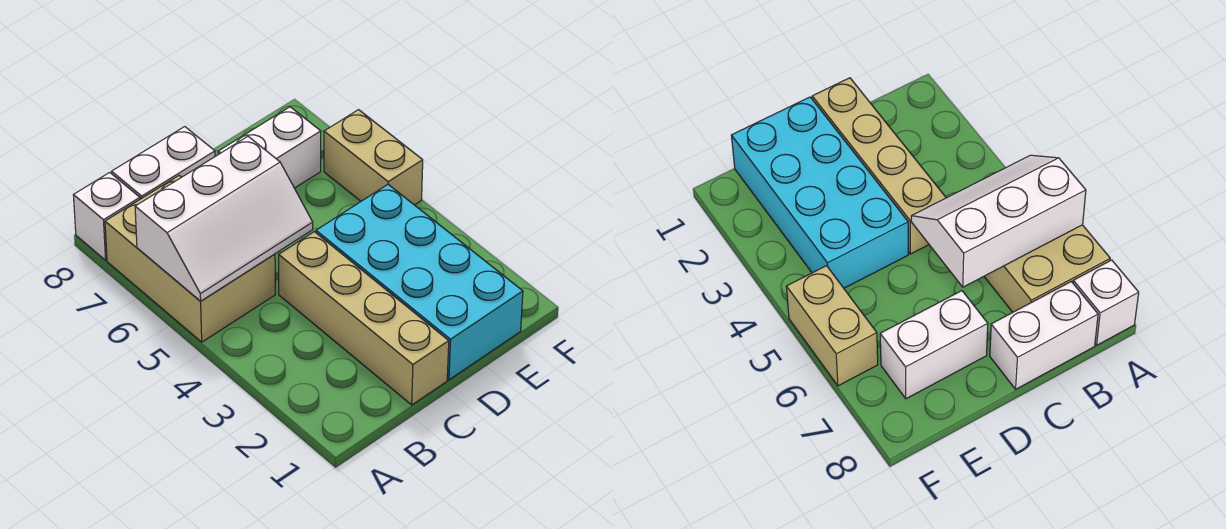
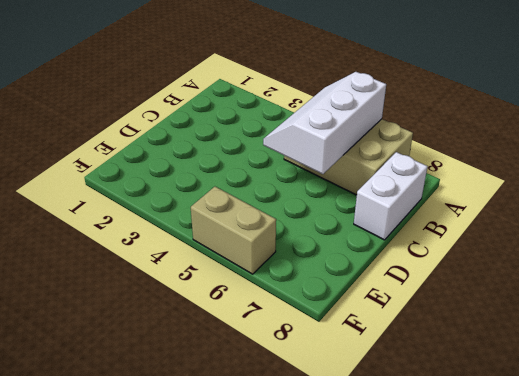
none -> white brick A8 level 1
none -> tan brick C1:C4 level 1

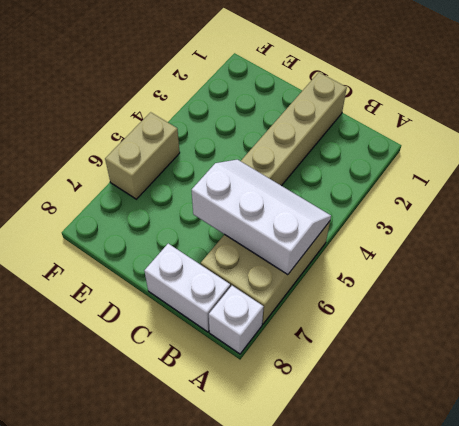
none -> cyan brick D1:E4 level 1
none -> white brick D7:E7 level 1

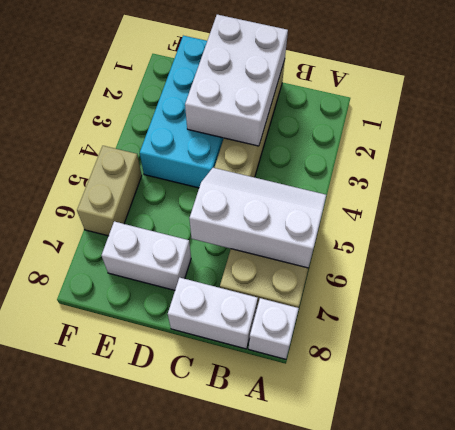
white brick C1:D3 level 2 -> none

